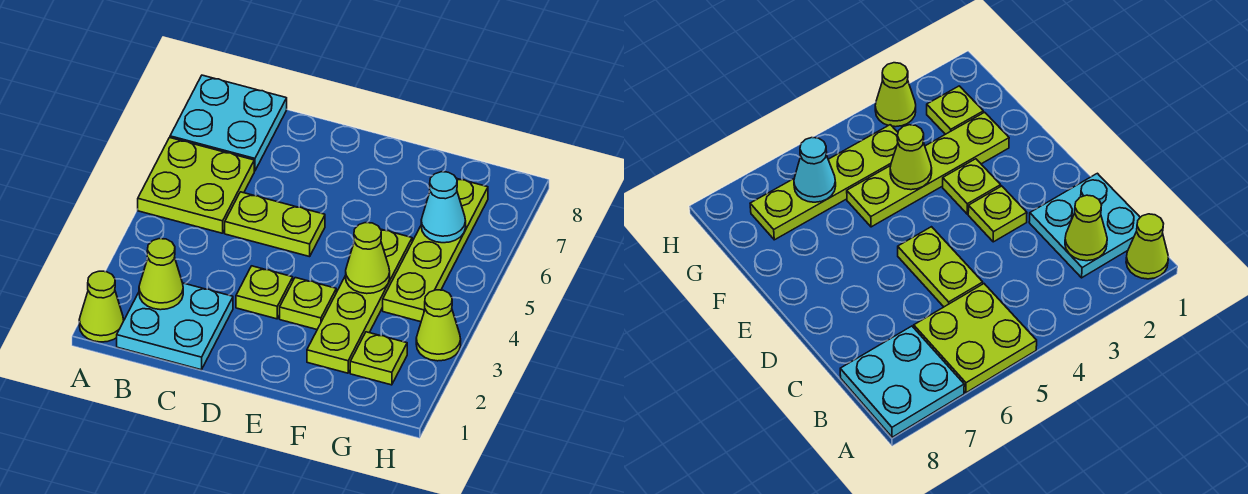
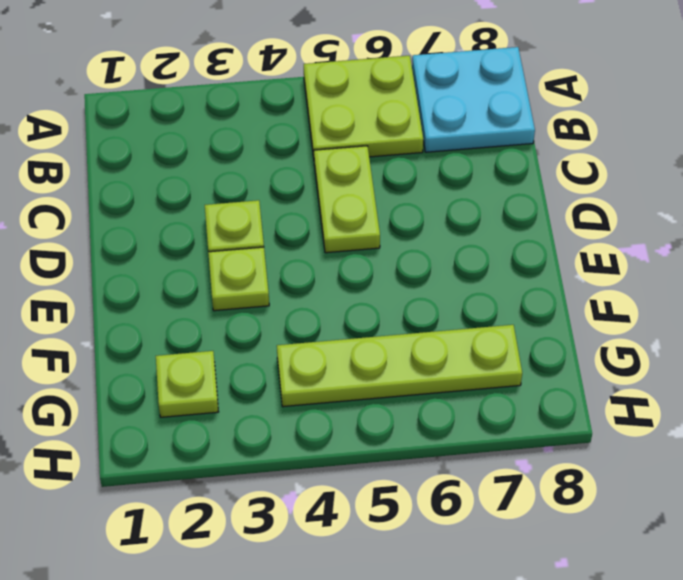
none -> lime cone A1 level 1
none -> cyan plate B1:C2 level 1
none -> lime plate F2:F5 level 1

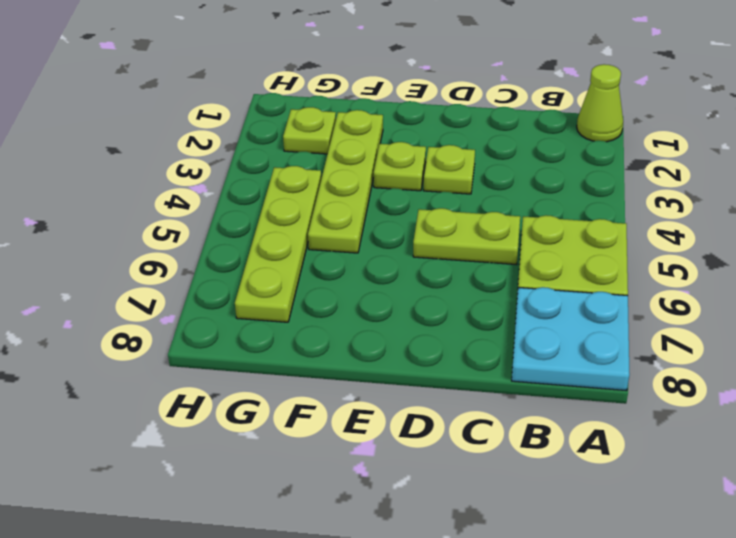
none -> cyan plate B1:C2 level 1
none -> lime cone H3 level 1
none -> lime cone B2 level 2

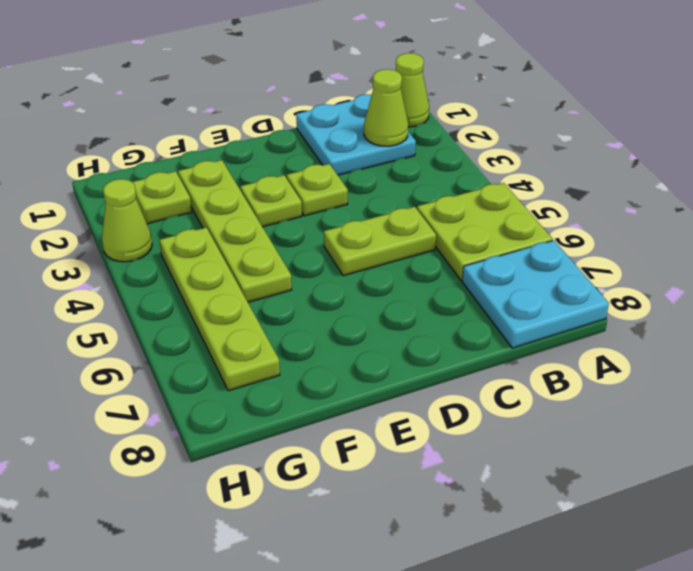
none -> lime cone F4 level 2
none -> cyan cone G6 level 2

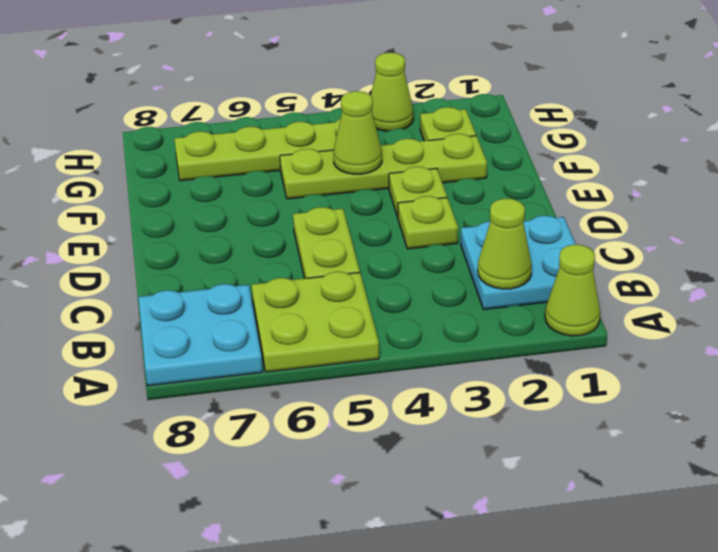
none -> cyan cone G6 level 2

